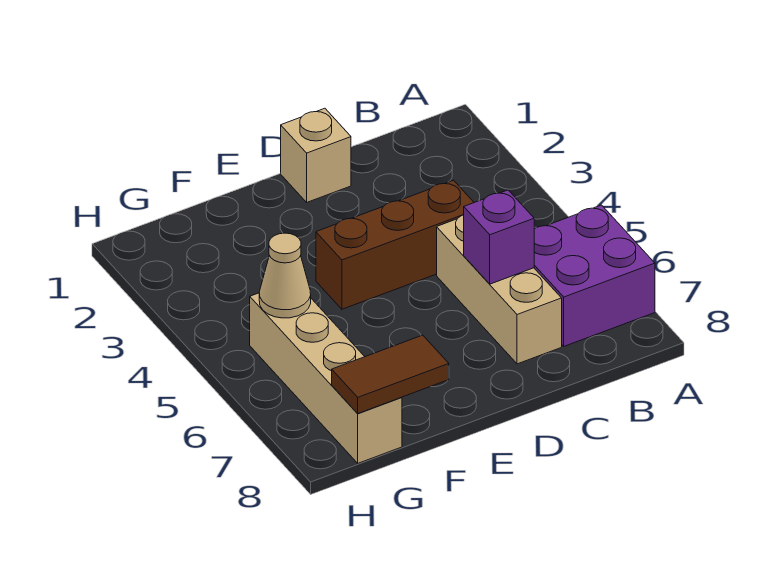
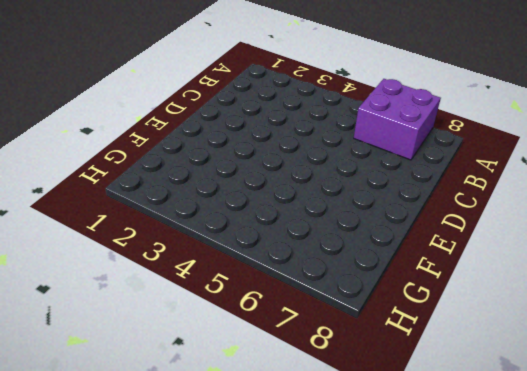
none -> brown brick C4:E4 level 1
none -> tan brick C5:C7 level 1

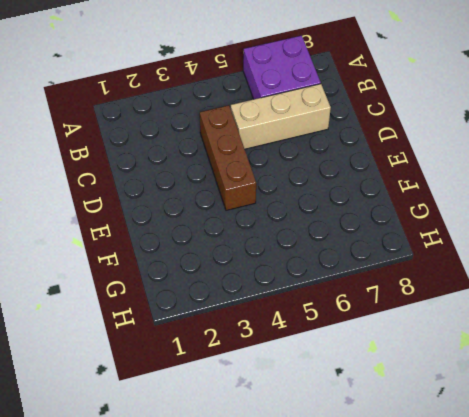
none -> tan brick D1 level 1
none -> tan brick G5:G8 level 1

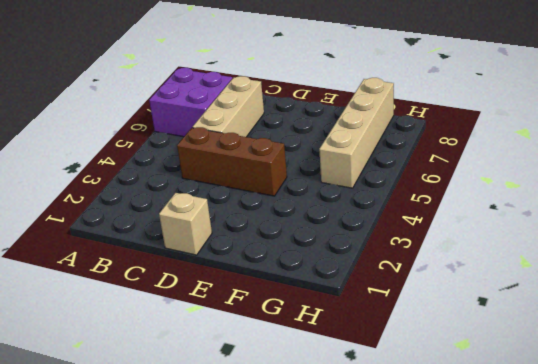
none -> purple brick C6 level 2
none -> brown tile F8:G8 level 2

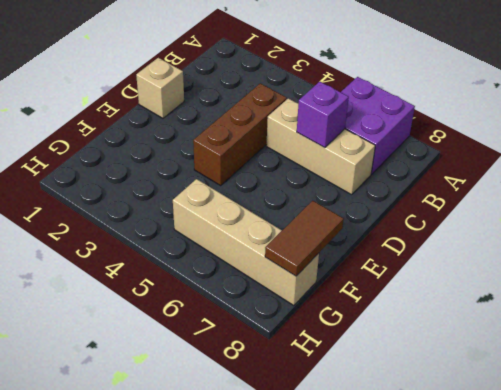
none -> tan cone G5 level 2

